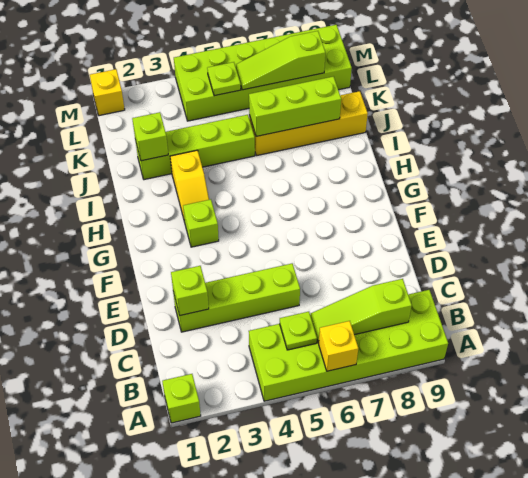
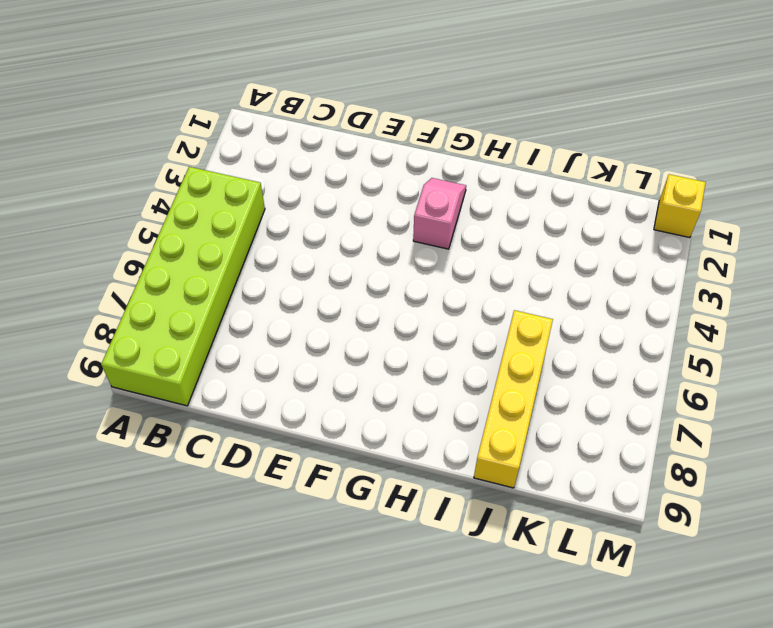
pink slope G2:G3 level 1 top 3 -> lime brick G3 level 1
none -> lime brick A1 level 1
none -> lime brick D2:D5 level 1
none -> yellow slope H3:I3 level 1 top I

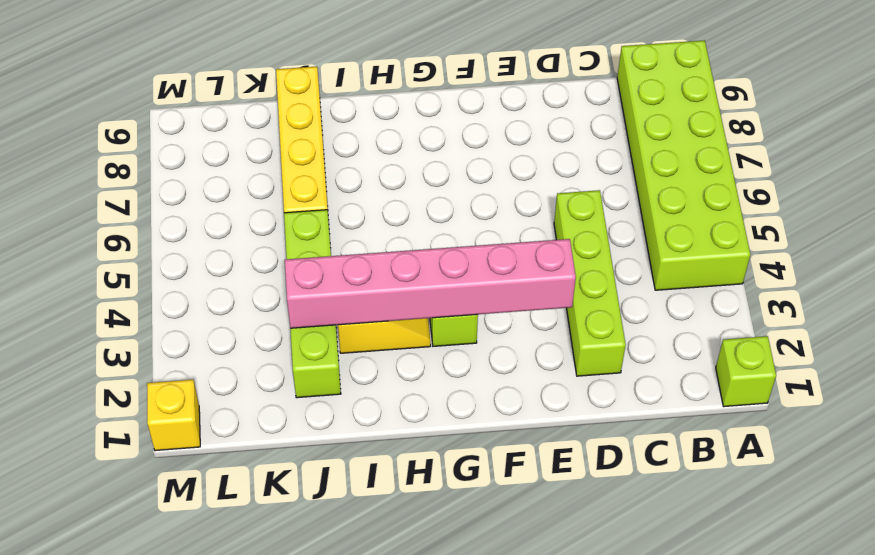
pink brick E3:J3 level 2 -> none
none -> lime brick L4:M9 level 1
none -> yellow brick A6 level 2
none -> lime plate B5 level 2

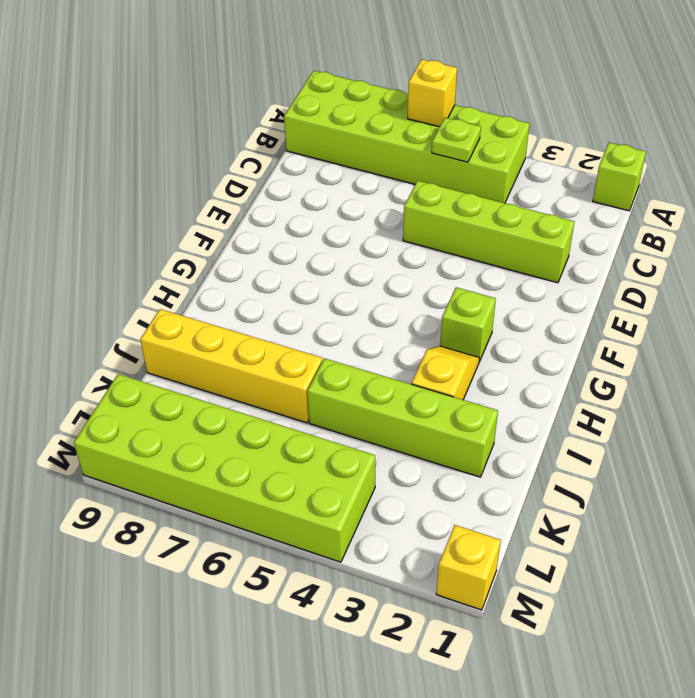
none -> lime slope B6:B8 level 2 top 8
none -> lime brick D2 level 2
none -> lime brick J2 level 2

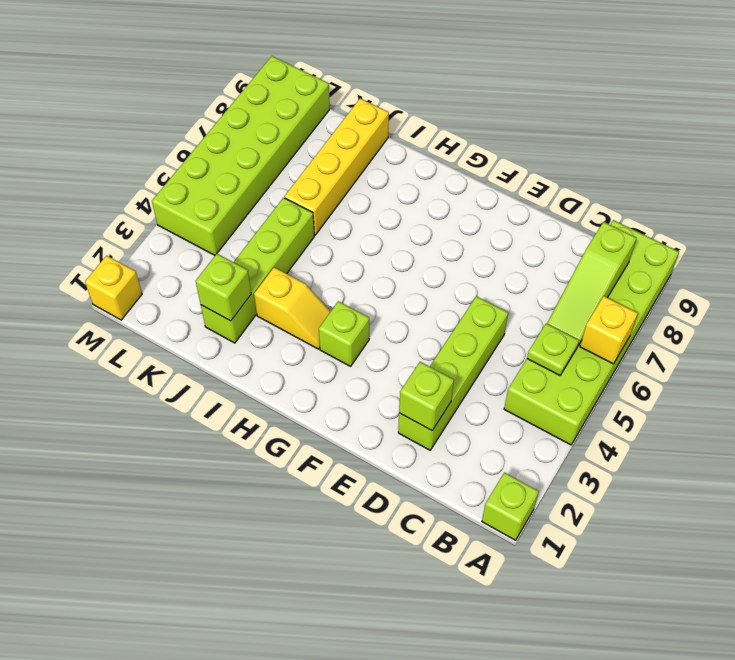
none -> lime brick J6:J8 level 2
none -> lime plate L5 level 2
none -> lime slope L6:L8 level 2 top 8

